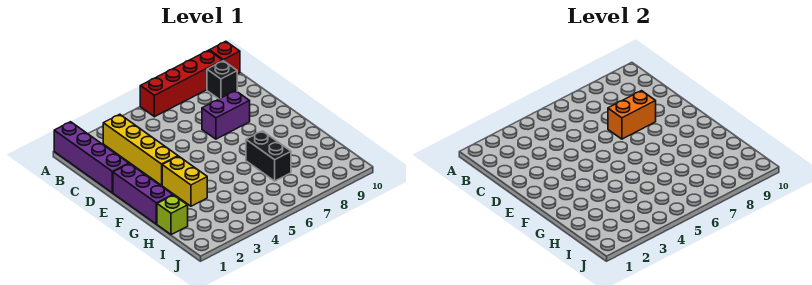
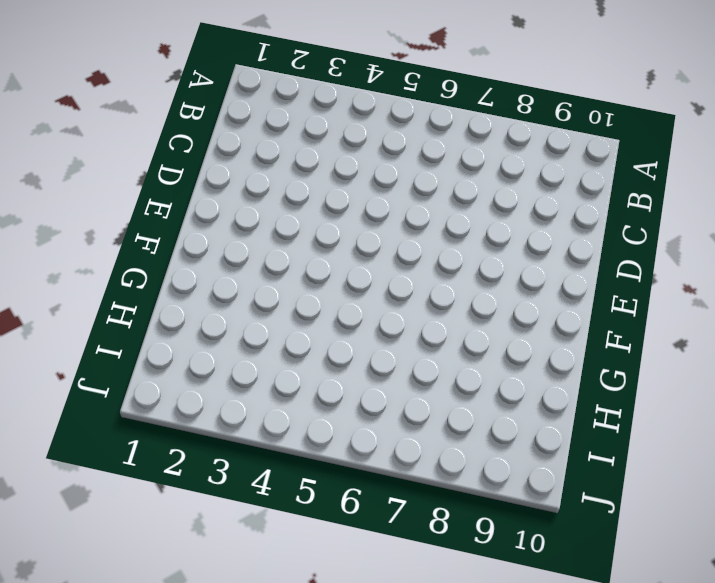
none -> purple brick A1:D1 level 1
none -> red brick A6:A9 level 1

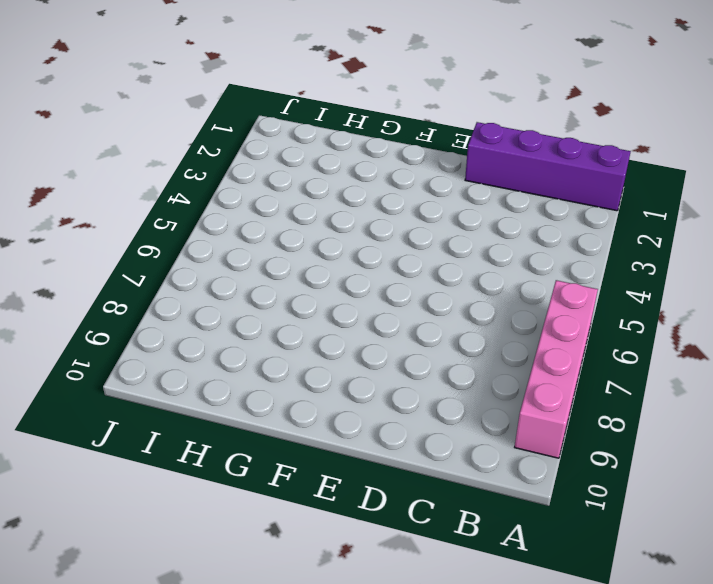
pink brick A6:A9 level 1 -> red brick A6:A9 level 1
none -> red brick A10 level 1
none -> yellow brick B3:E3 level 1

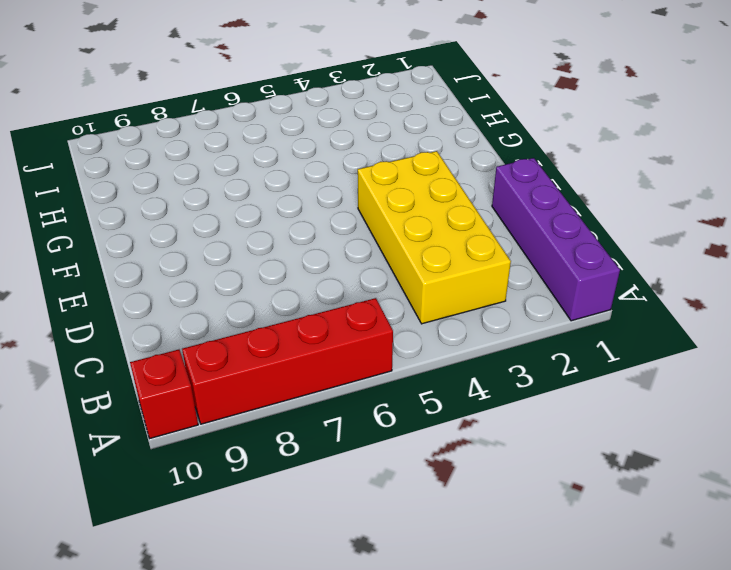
yellow brick B3:E4 level 1 -> yellow brick B3:E3 level 1
none -> black brick B9 level 1
none -> purple brick D7:D8 level 1

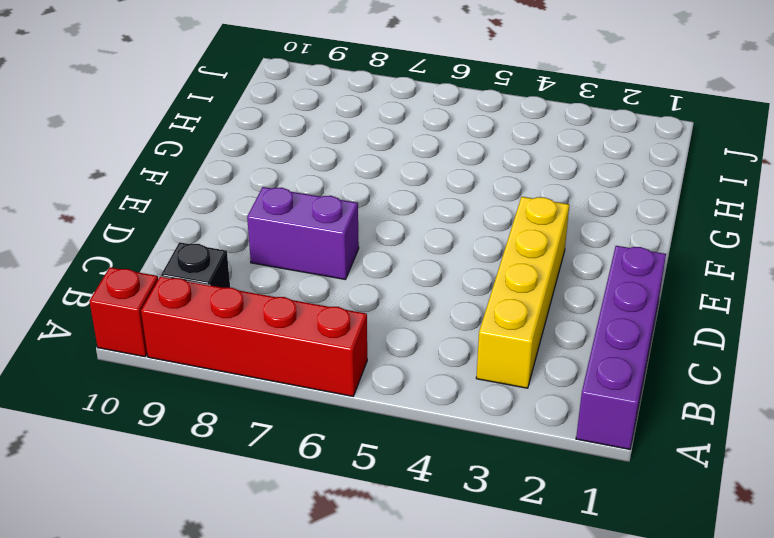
none -> purple brick E1:G1 level 1
none -> yellow brick F3:G3 level 1

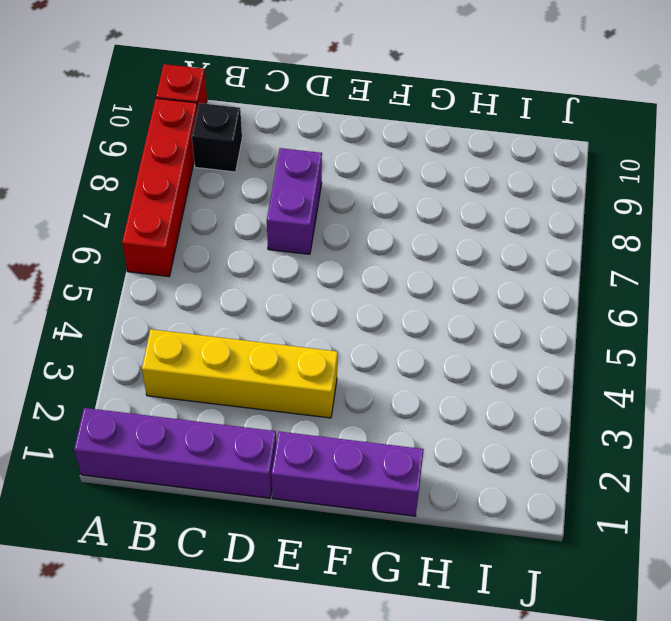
none -> yellow brick F3:G3 level 1
none -> black brick G7:H7 level 1

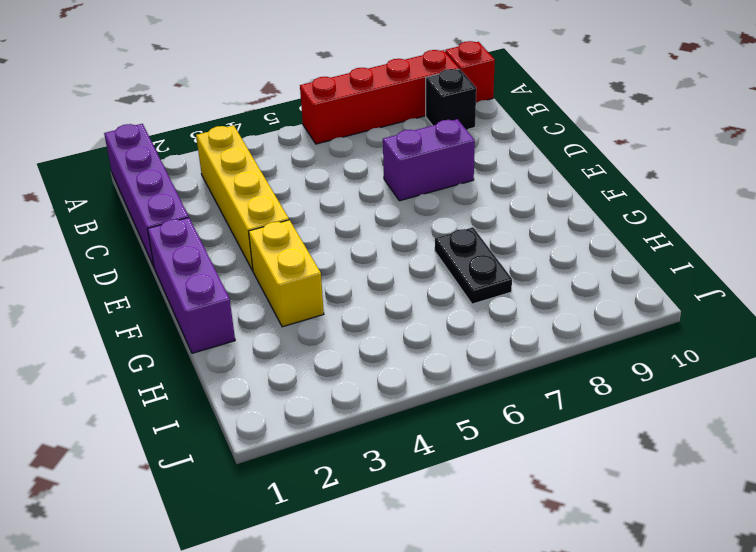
black plate G7:H7 level 1 -> black brick G7:H7 level 1
none -> lime brick H1 level 1
none -> orange brick D7:D8 level 2

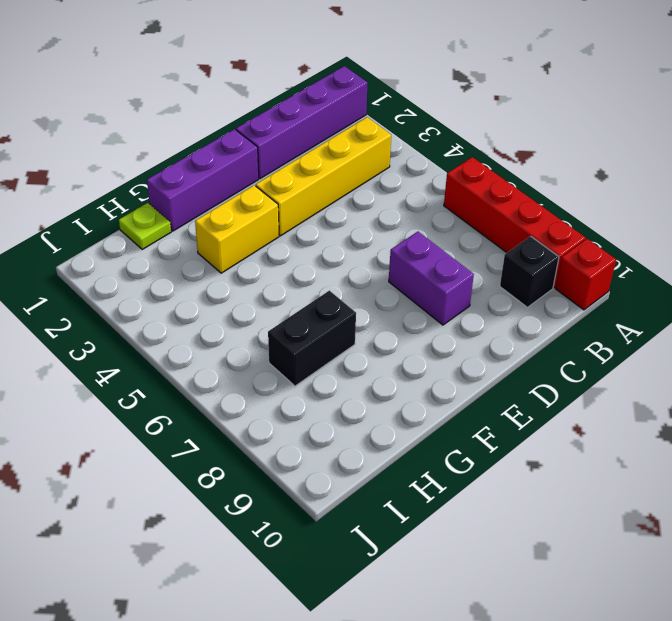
lime plate H1 level 1 -> lime brick H1 level 1
none -> orange brick D7:D8 level 2

